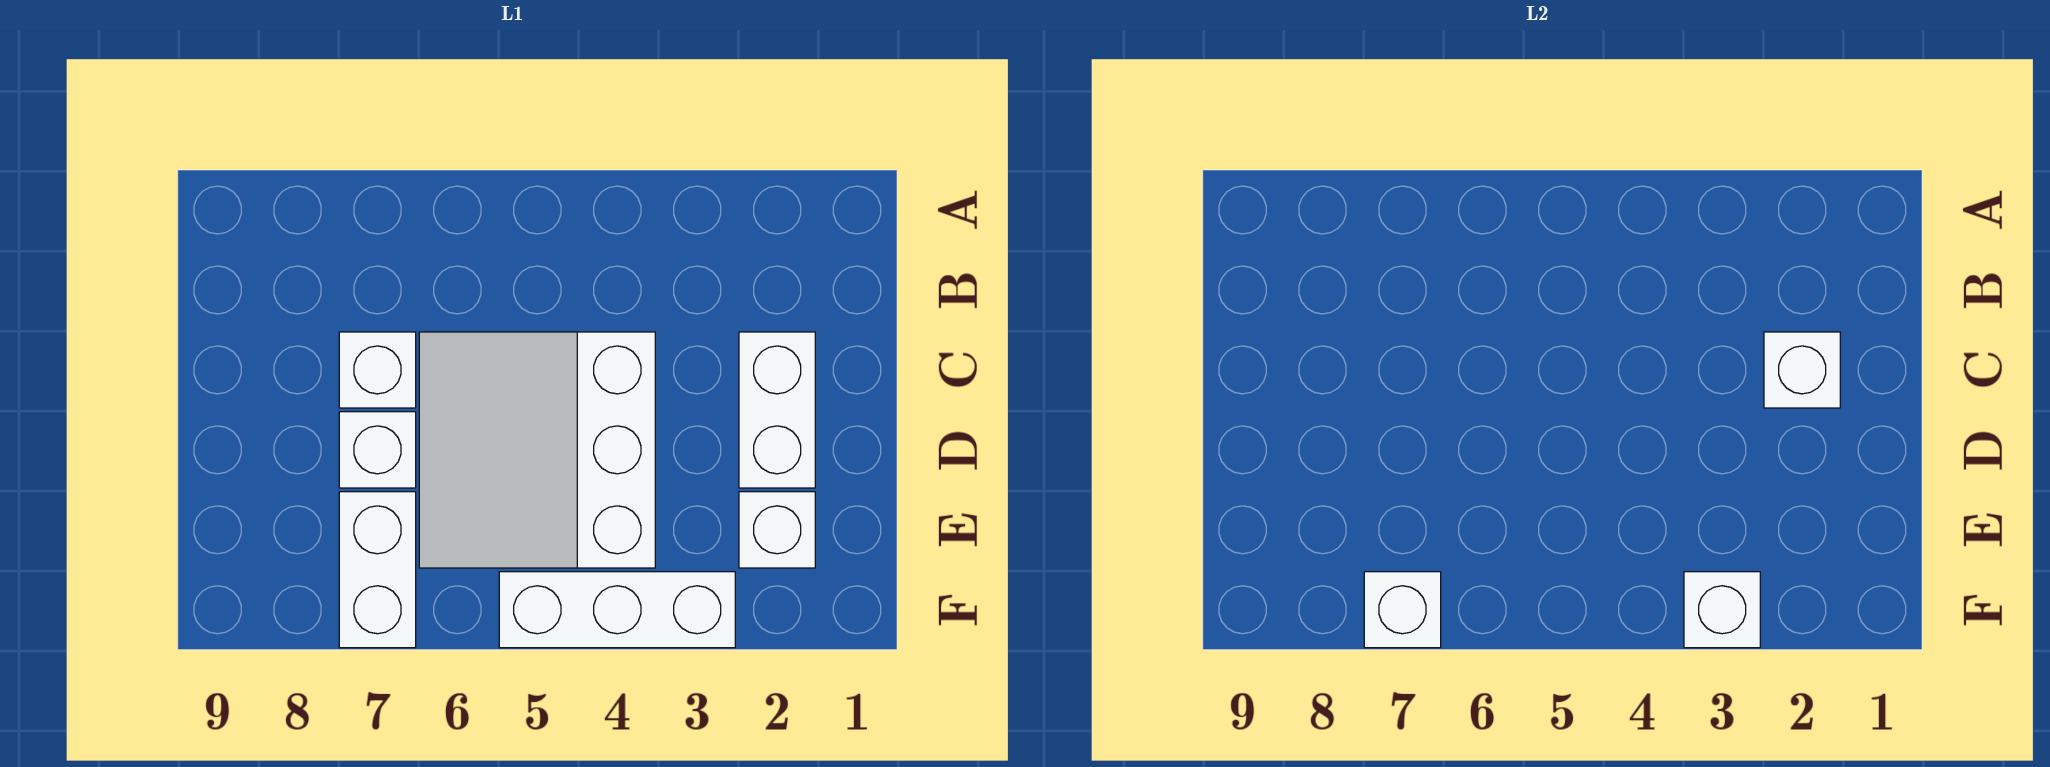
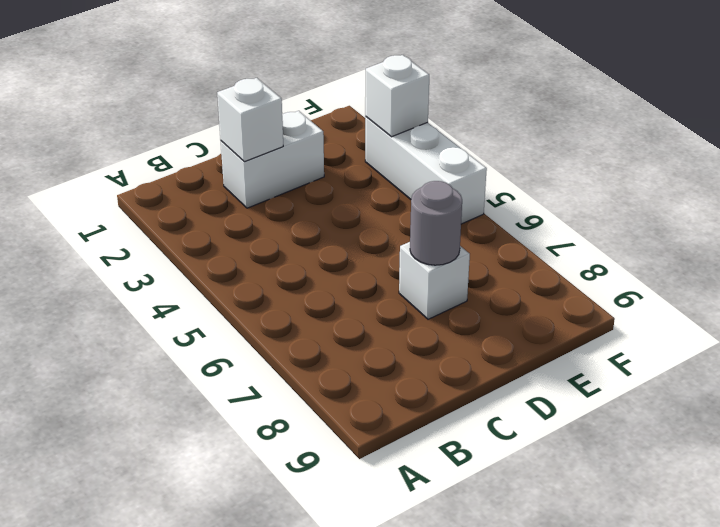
grey round brick D7 level 2 -> none
none -> white slope C4:E6 level 1 top 4
none -> white brick C7 level 1

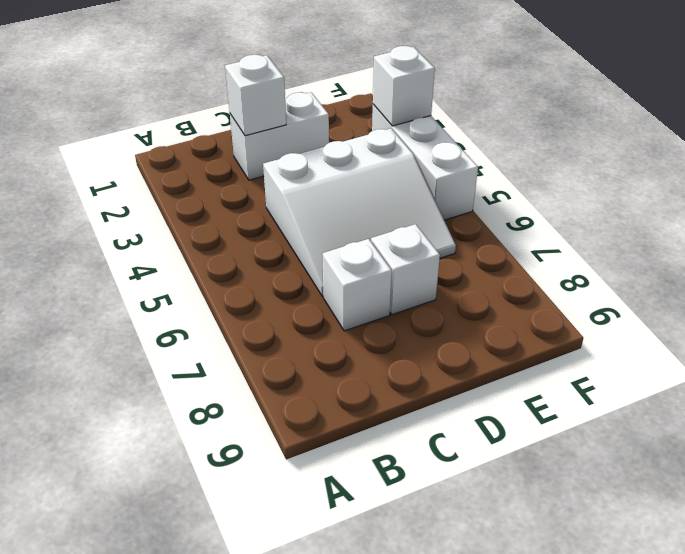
none -> white brick E2 level 1
none -> white brick E7:F7 level 1

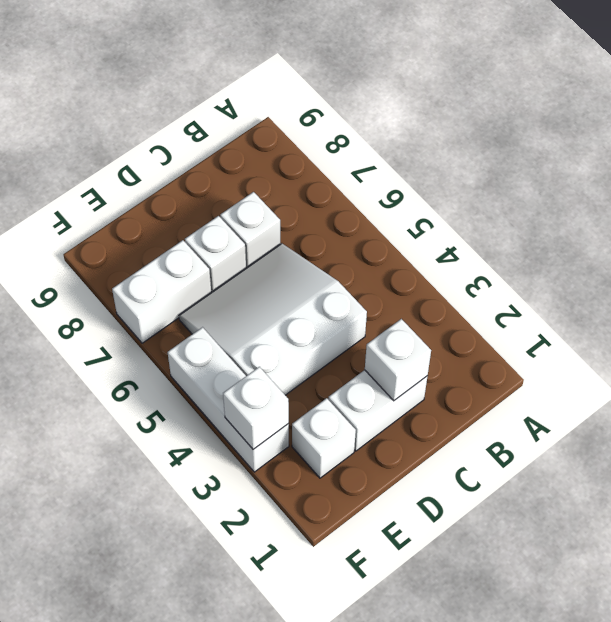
none -> white brick F7 level 2

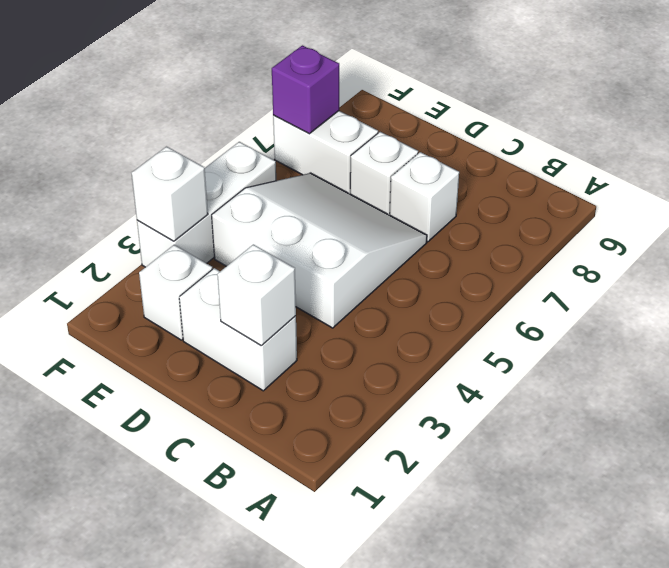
purple brick F7 level 2 -> white brick F7 level 2

